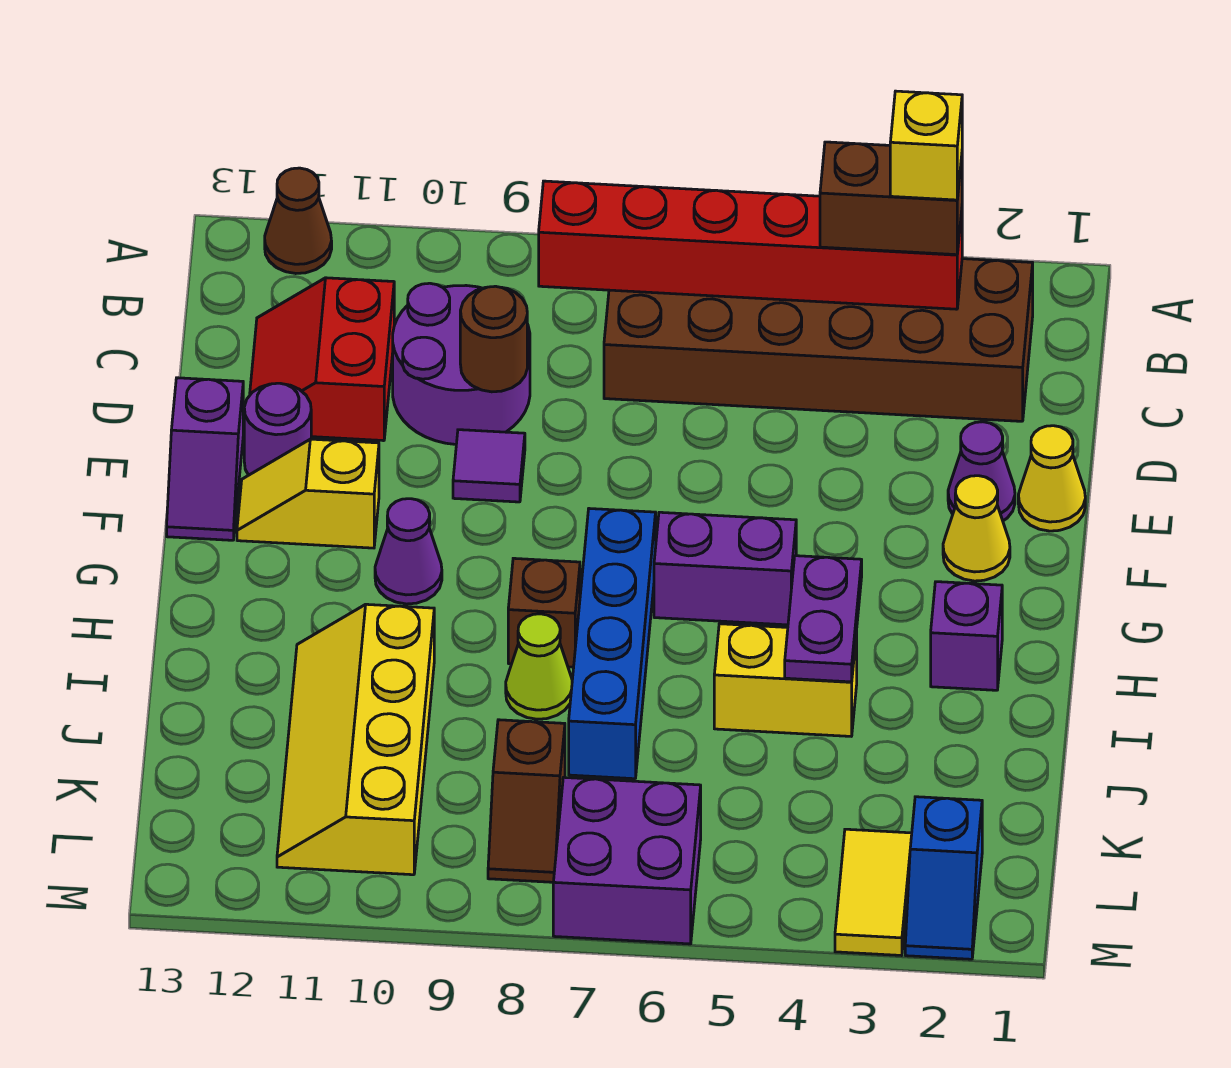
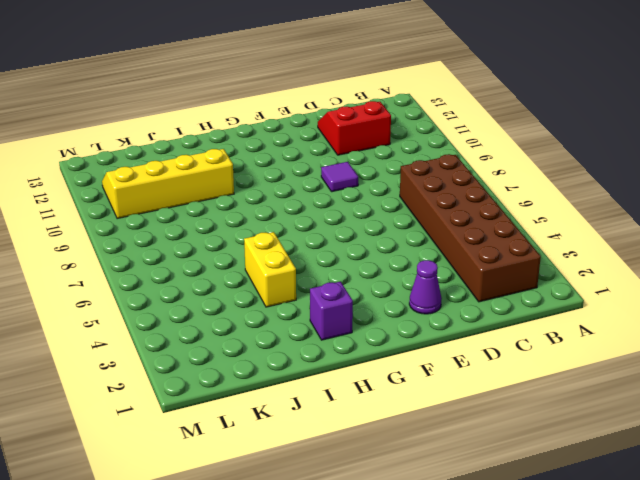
none -> brown cone A12 level 1
none -> purple round brick C9:D10 level 1
none -> yellow cone E1 level 1

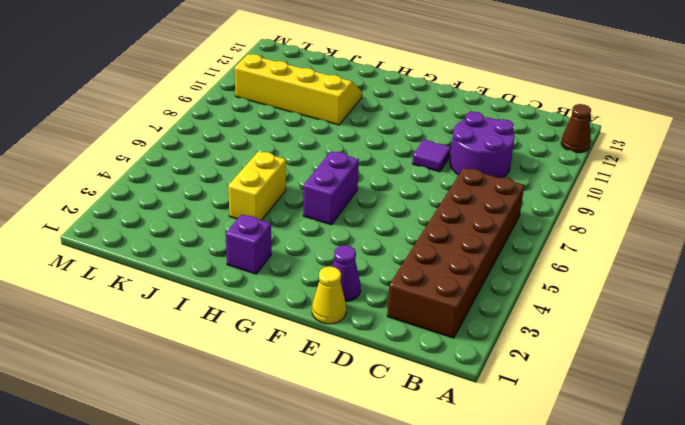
none -> red slope C11:D12 level 1 top 11
none -> purple round brick E12 level 1
none -> purple slope E13:F13 level 1 top E

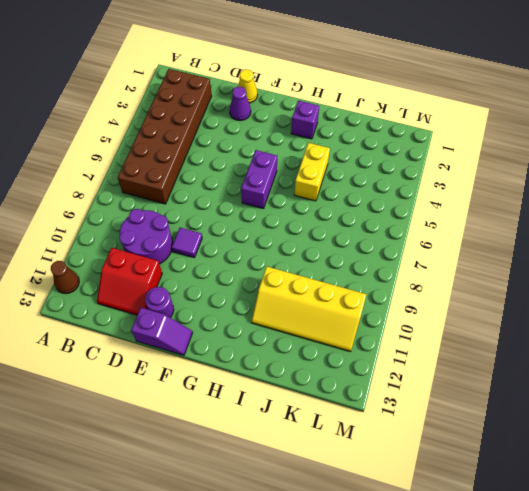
none -> yellow cone F2 level 1
none -> yellow slope F11:F12 level 1 top 11
none -> blue brick G7:J7 level 1

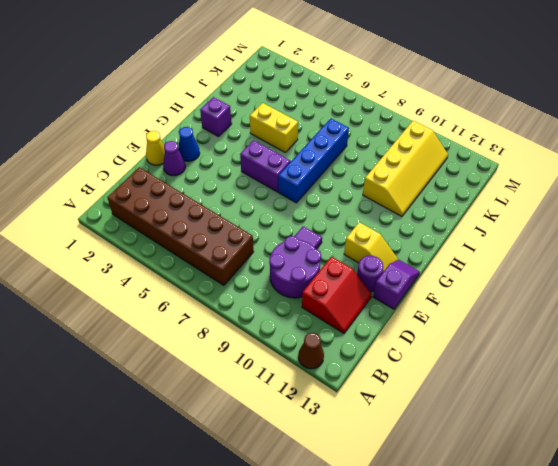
blue cone F2 level 1 -> yellow cone F2 level 1
none -> purple cone G10 level 1
none -> brown brick H8 level 1
none -> lime cone I8 level 1

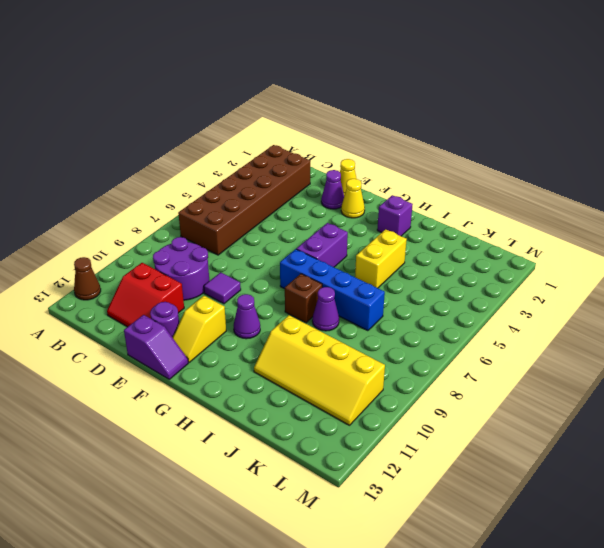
purple cone I8 level 1 -> lime cone I8 level 1
none -> brown slope K8:L8 level 1 top K
none -> blue slope L2:M2 level 1 top L
none -> yellow tile L3:M3 level 1

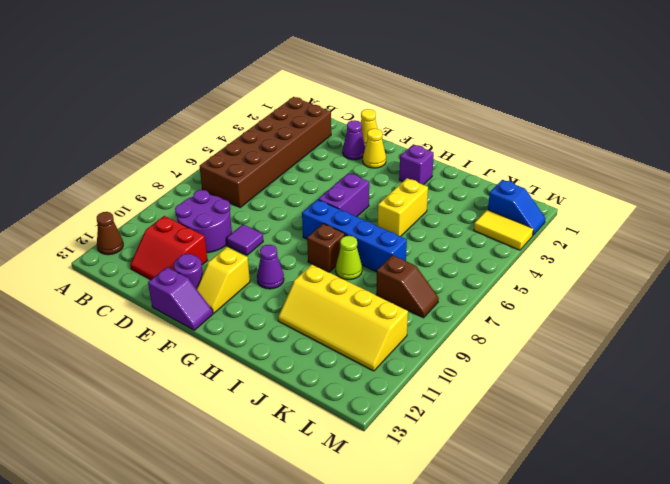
none -> purple brick L6:M7 level 1
none -> red brick B3:B8 level 2
none -> brown round brick D9 level 2

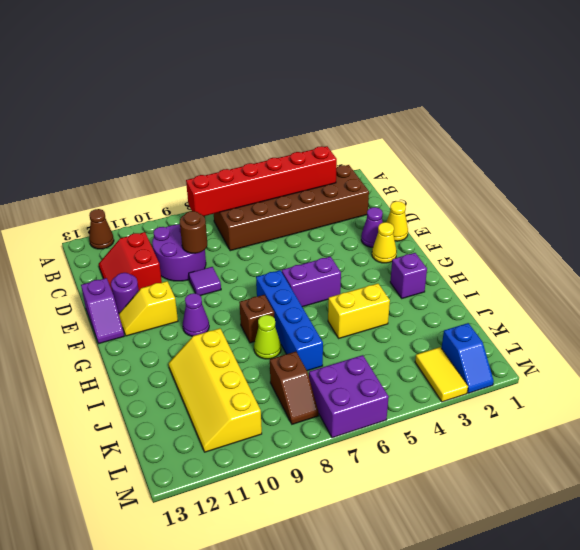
none -> purple plate H4:I4 level 2
none -> brown brick B3:B4 level 3
none -> yellow brick B3 level 4

